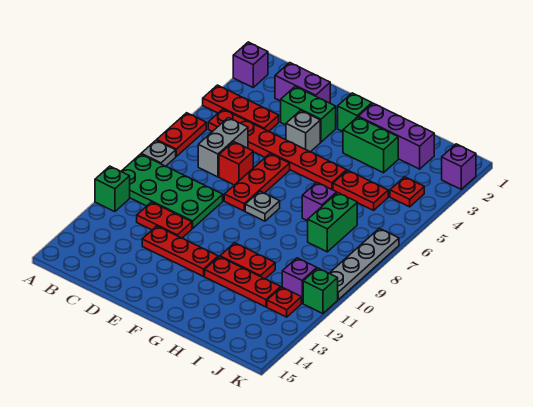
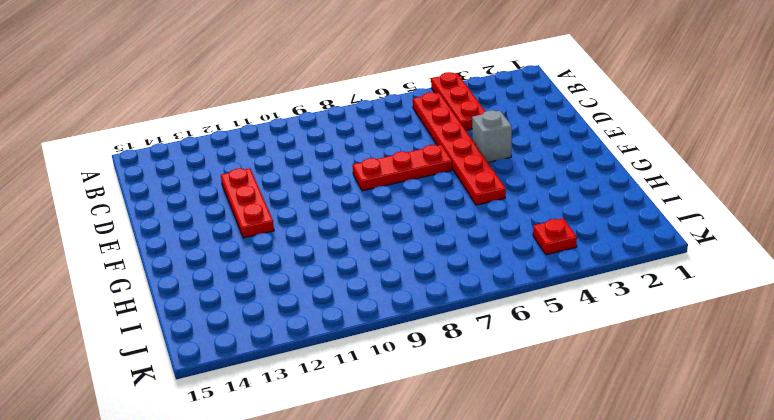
none -> purple brick A2 level 1
none -> red plate A6:A7 level 1
none -> grey plate A8 level 1
none -> green plate A9:D10 level 1

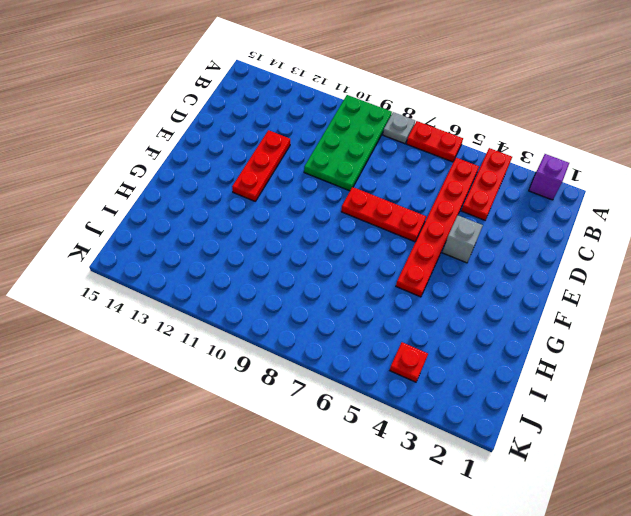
none -> green brick A11 level 1
none -> purple brick C2:D2 level 1
none -> grey brick C6:C7 level 1
none -> red plate C11:D11 level 1

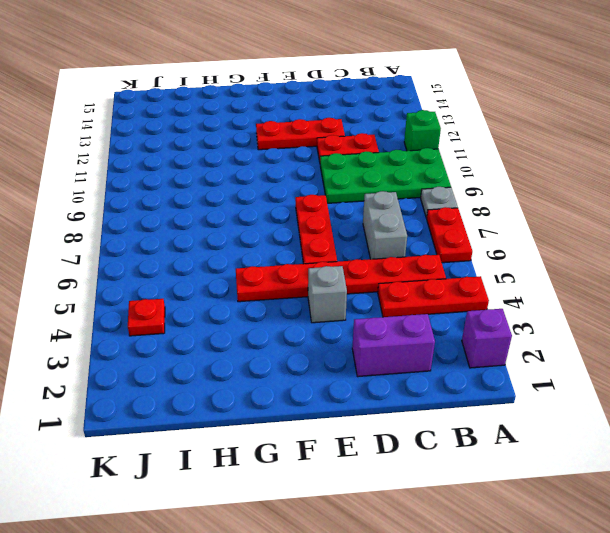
none -> green brick D3:E3 level 1
none -> red brick D7 level 1
none -> green brick F2 level 1
none -> grey plate F8 level 1

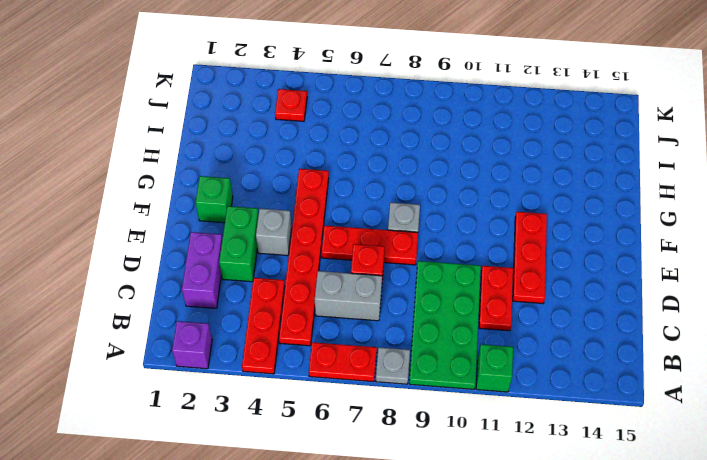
none -> purple brick G2:I2 level 1
none -> green brick G3:H3 level 1
none -> red plate G11:H11 level 1
none -> red plate G12:I12 level 1

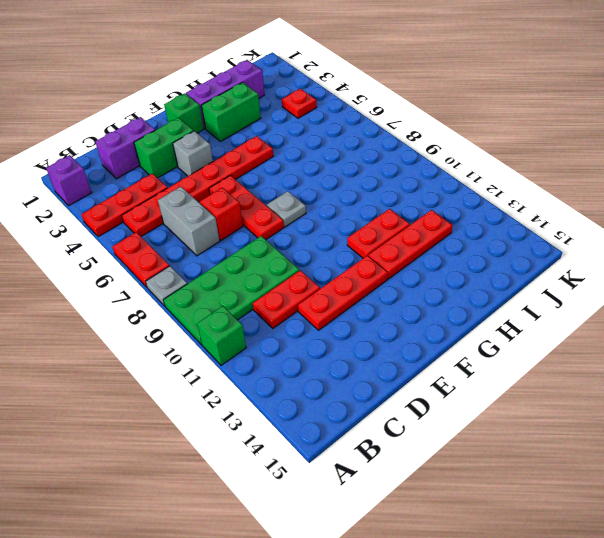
none -> red plate H5:I5 level 1
none -> purple brick H7 level 1
none -> green brick I7:I8 level 1
none -> purple brick J11 level 1

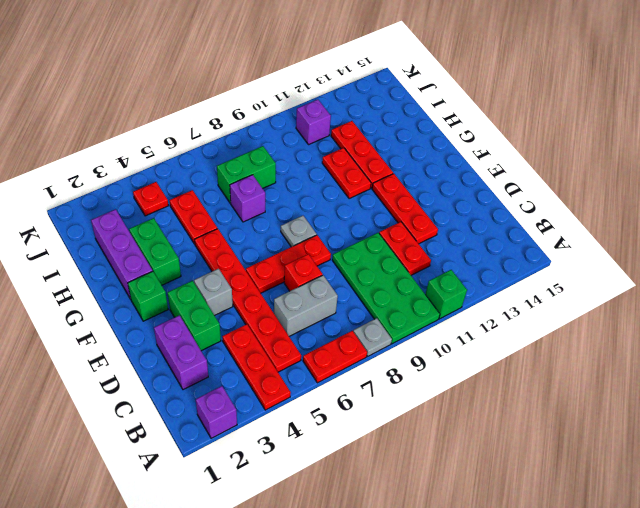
none -> red plate J12 level 1
none -> purple brick K2 level 1
none -> grey plate K7:K10 level 1
none -> green brick K11 level 1

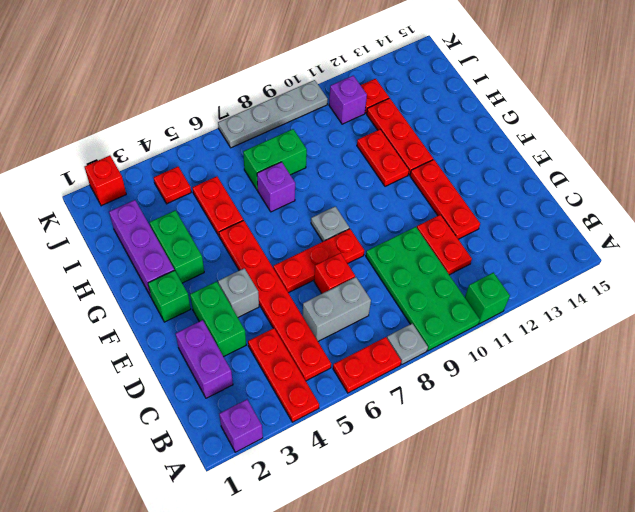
red brick K2 level 1 -> purple brick K2 level 1
none -> green brick K11 level 1

